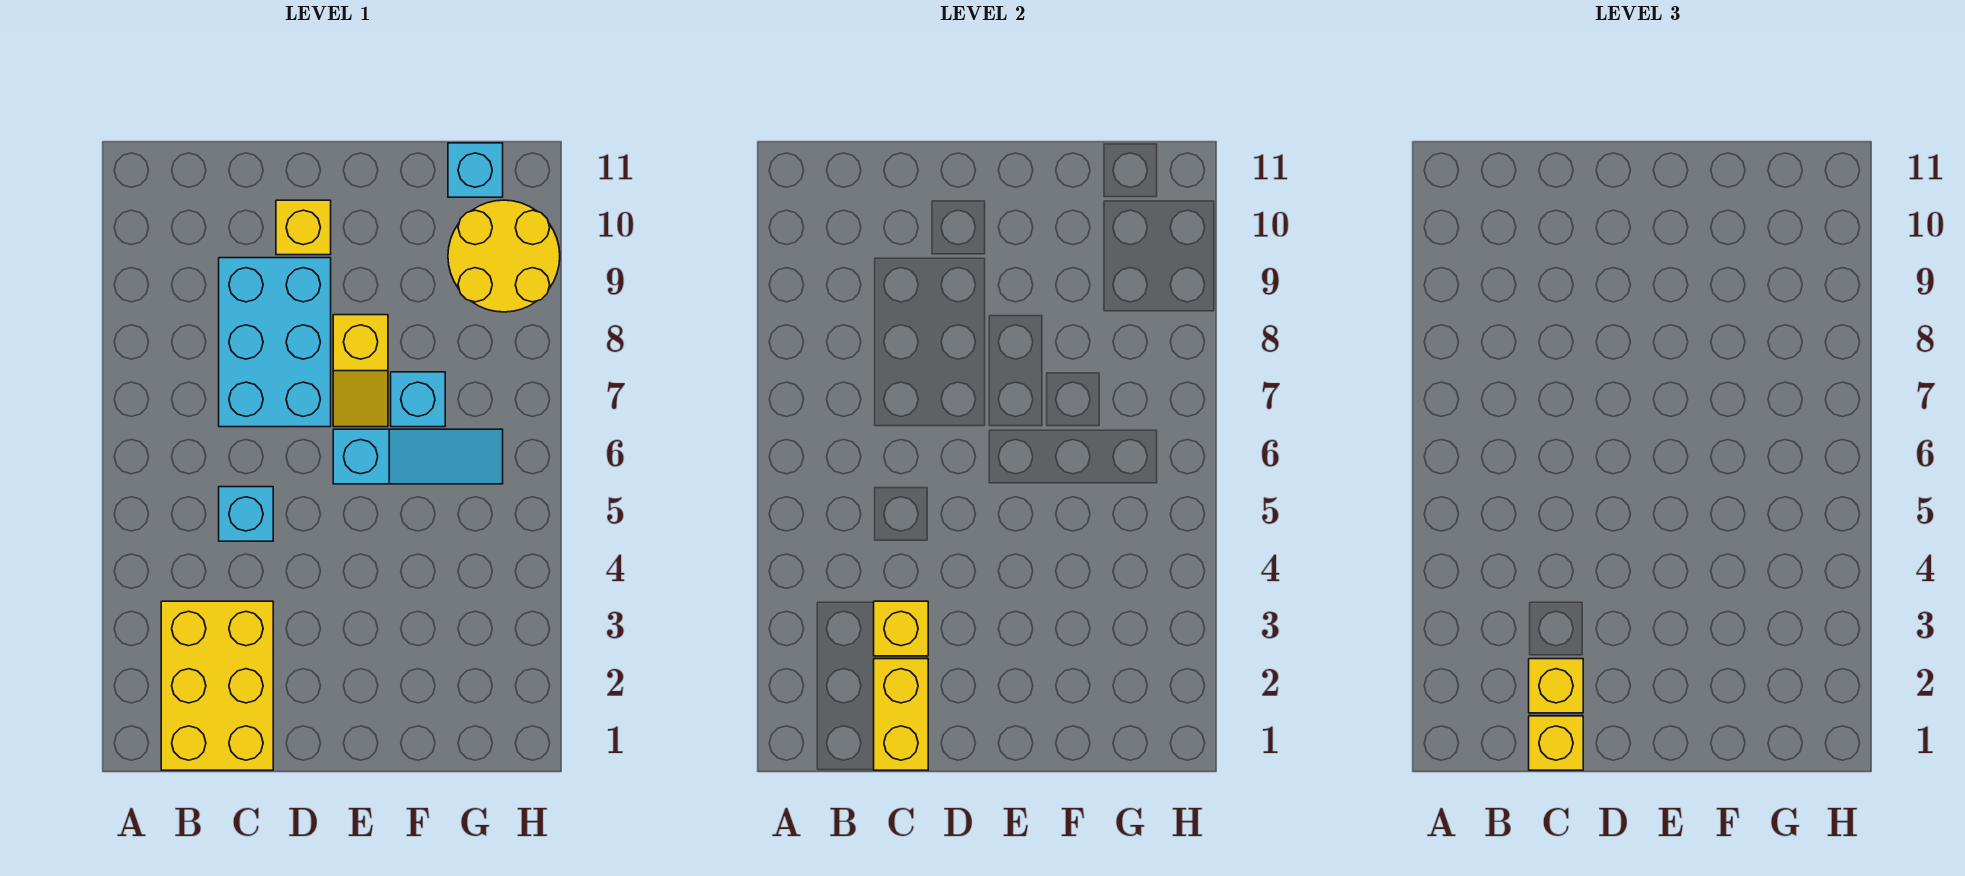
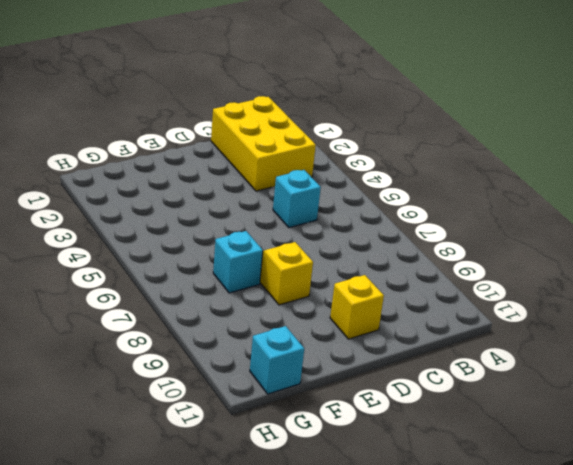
none -> cyan brick C7:D9 level 1
none -> cyan slope E6:G6 level 1 top E
none -> yellow round brick G9:H10 level 1

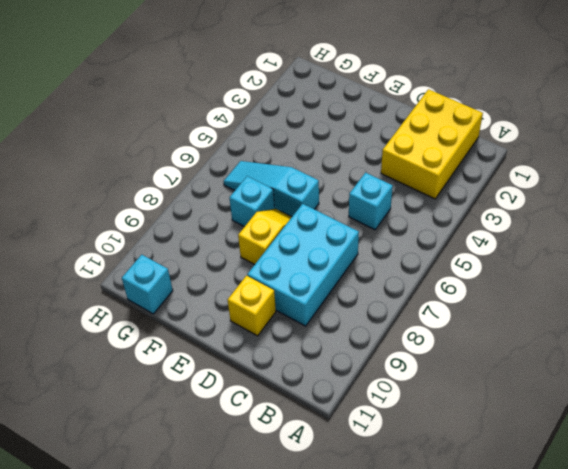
none -> yellow round brick G9:H10 level 1
none -> yellow brick C1:C2 level 2
none -> yellow brick C3 level 2

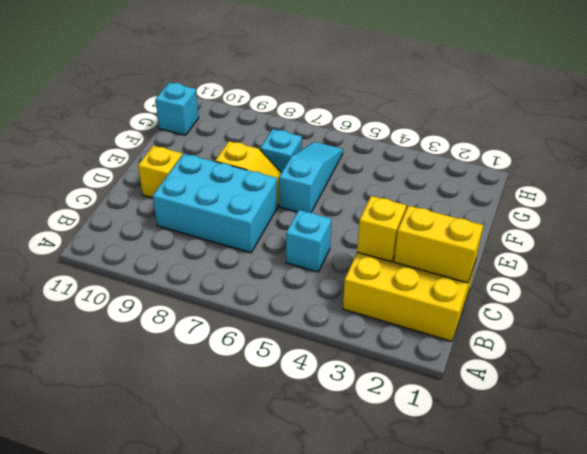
none -> yellow round brick G9:H10 level 1
none -> yellow brick C1 level 3
none -> yellow brick C2 level 3

